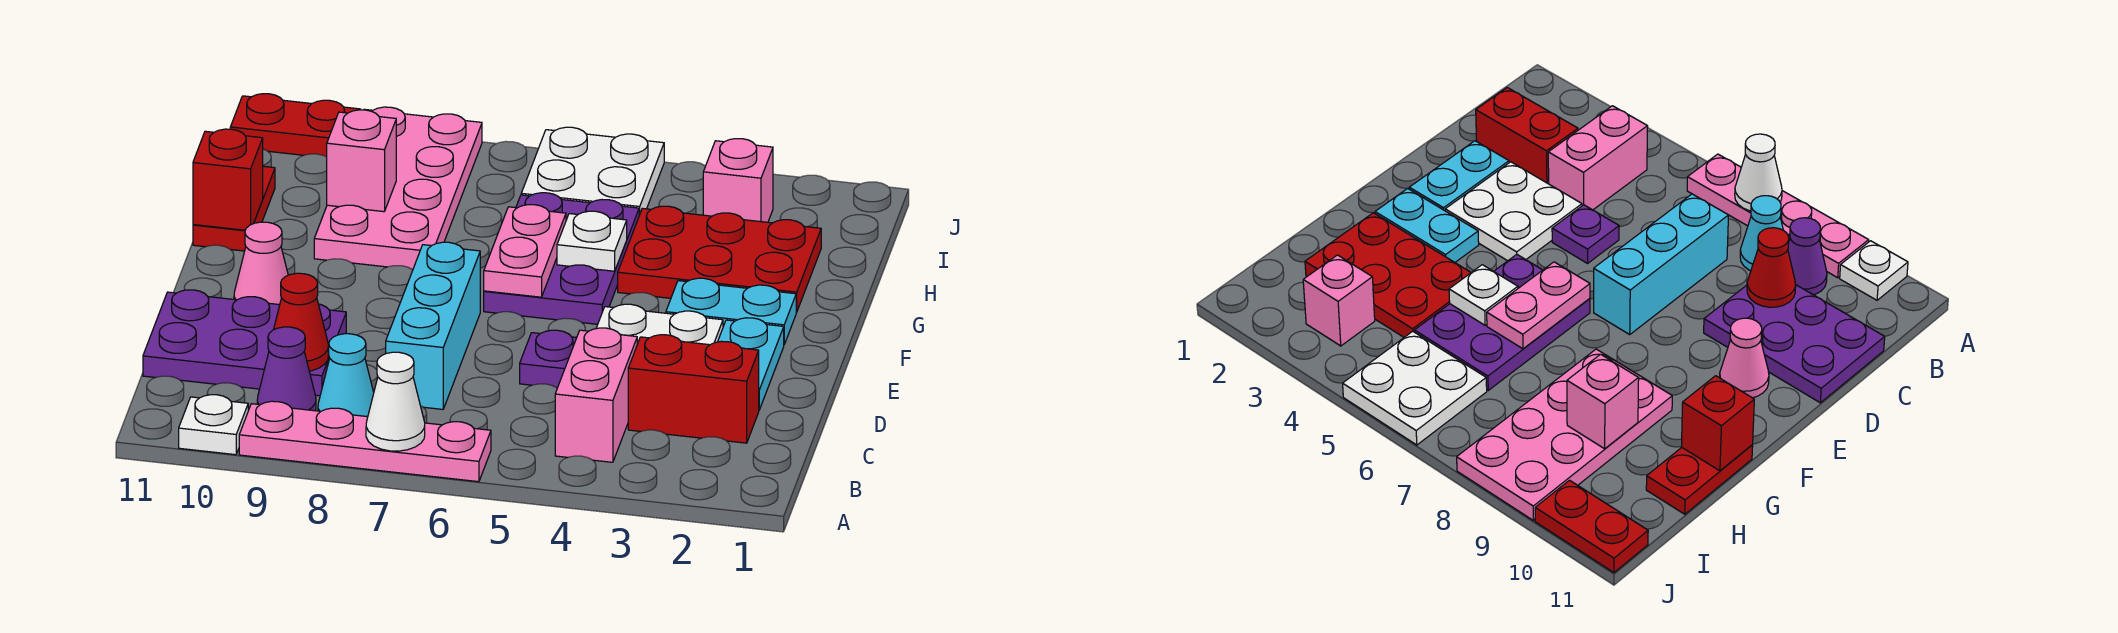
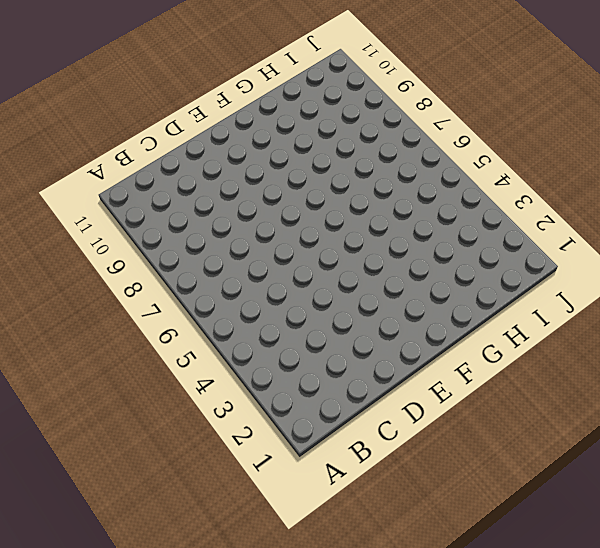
none -> pink plate A6:A9 level 1
none -> white plate A10 level 1
none -> pink brick B4:C4 level 1

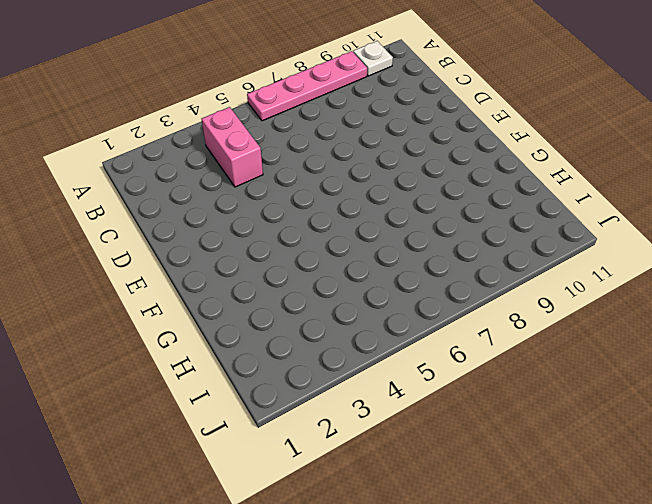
none -> cyan cone B8 level 1
none -> purple cone B9 level 1
none -> red brick C2:C3 level 1

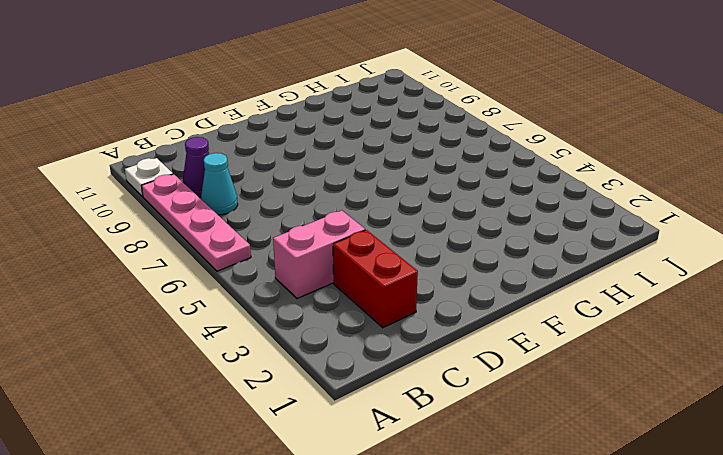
none -> cyan brick C7:E7 level 1
none -> purple plate C9:D11 level 1
none -> cyan plate D2:E2 level 1

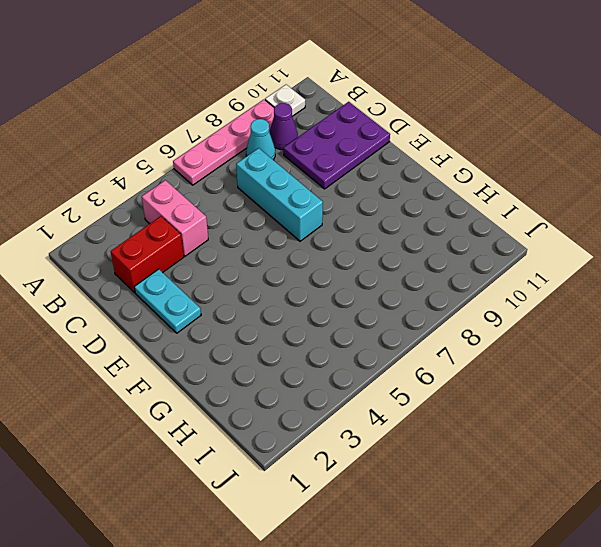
none -> white plate D3:E4 level 1
none -> purple plate D5 level 1
none -> pink cone E10 level 1

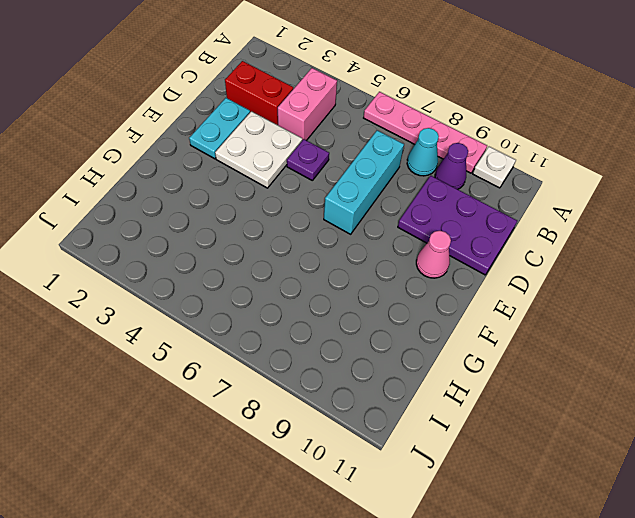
none -> cyan plate F2:F3 level 1
none -> purple plate F5:H6 level 1
none -> red plate G2:H4 level 1

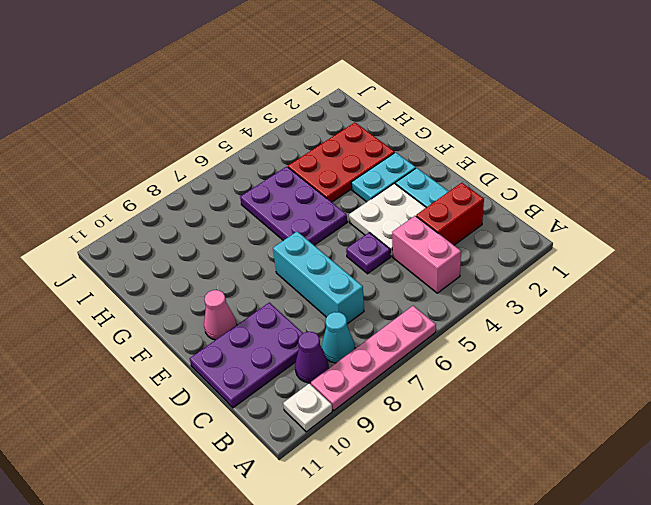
none -> pink plate G8:J9 level 1
none -> red plate G11:H11 level 1
none -> pink brick I3 level 1

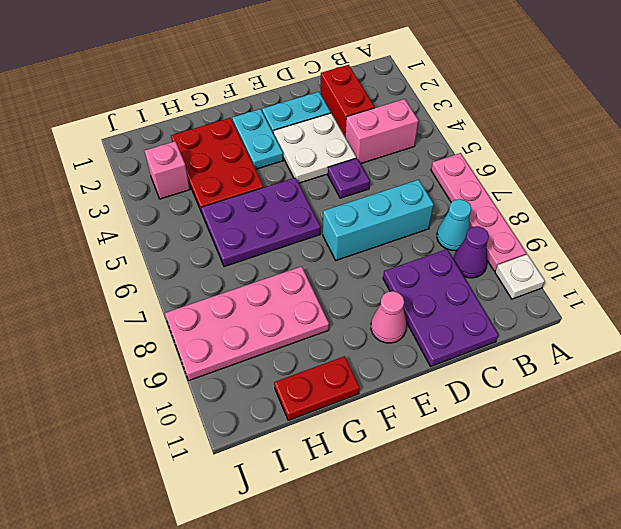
none -> white plate I5:J6 level 1
none -> red plate J10:J11 level 1
none -> white cone A7 level 2

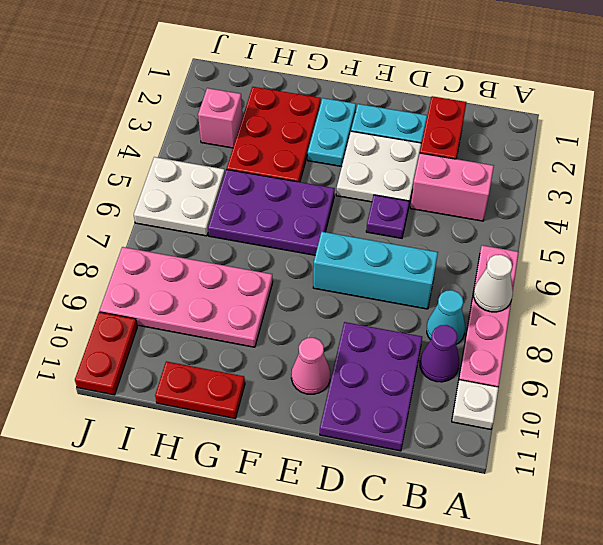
none -> red cone C9 level 2
none -> pink plate F6:G6 level 2
none -> white plate G5 level 2

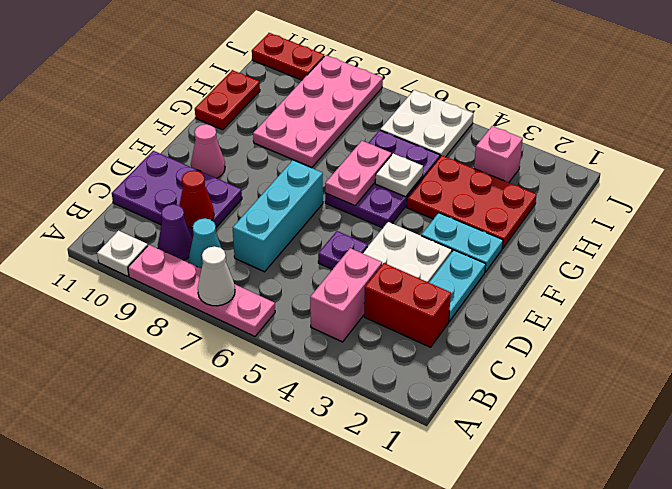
none -> red brick G11 level 2
none -> pink brick H9 level 2

